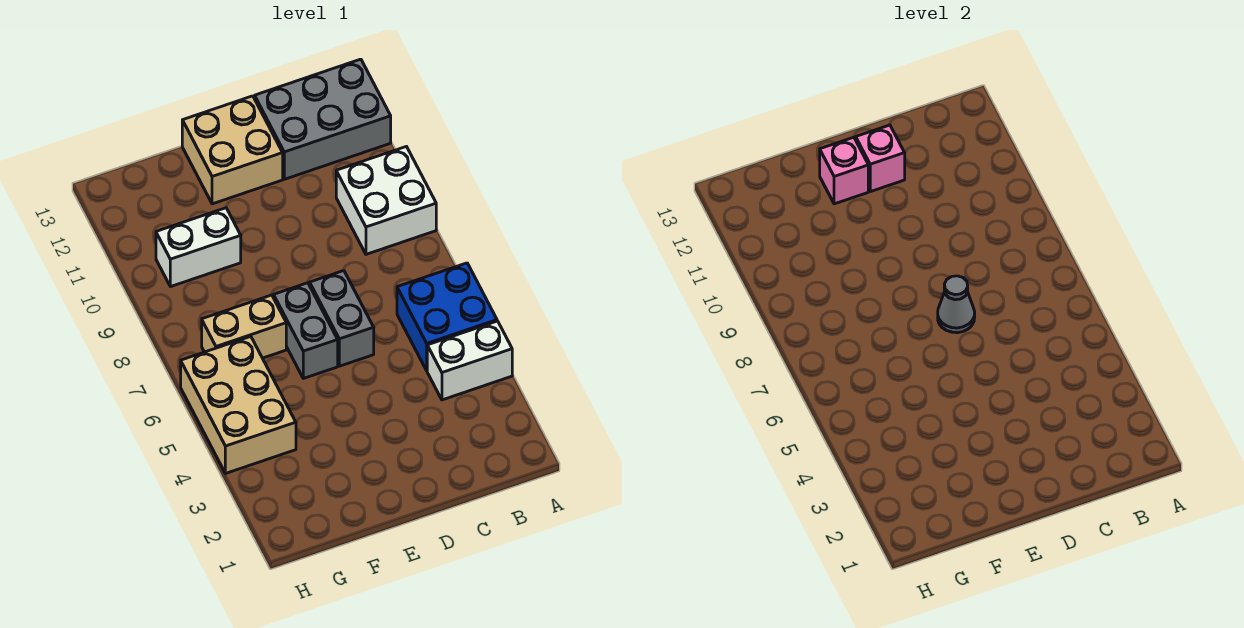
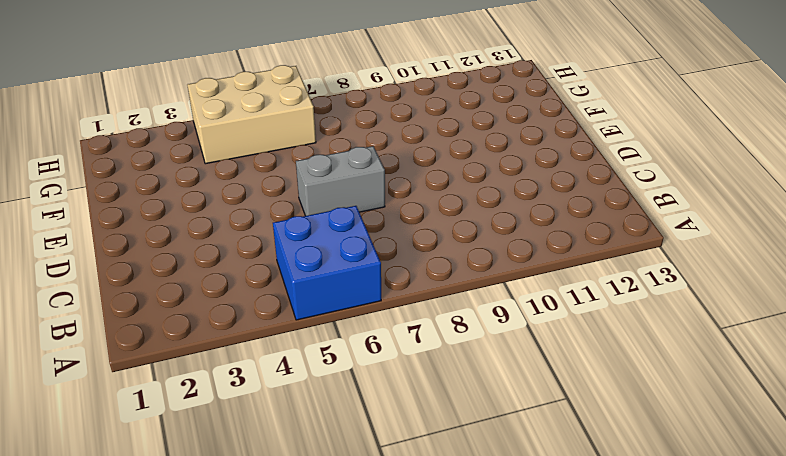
none -> white brick A4:B4 level 1
none -> white brick A9:B10 level 1
none -> grey brick A12:C13 level 1

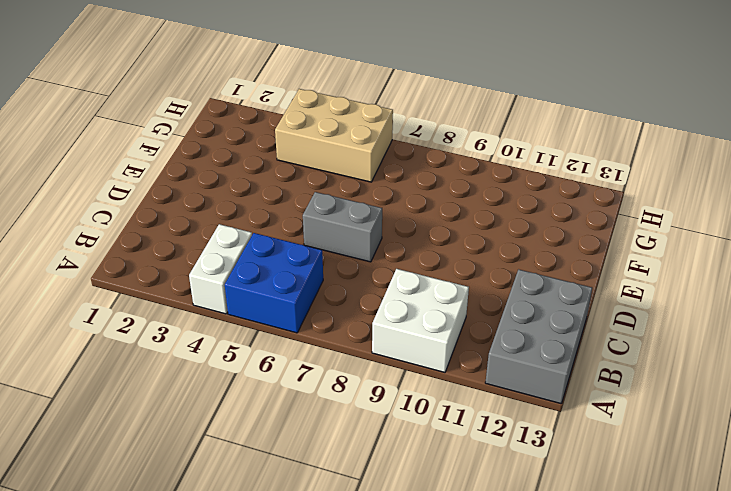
none -> tan brick D12:E13 level 1
none -> grey brick E6:E7 level 1
none -> tan brick F7:G7 level 1

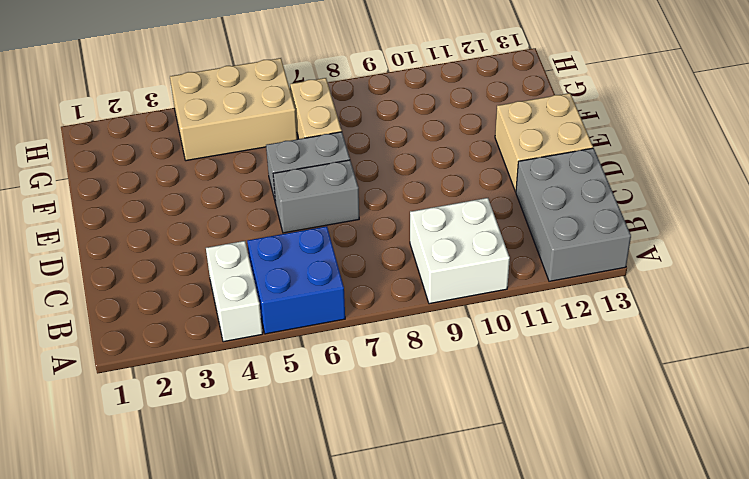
none -> white brick F10:G10 level 1
none -> grey cone D7 level 2
none -> pink brick D12 level 2

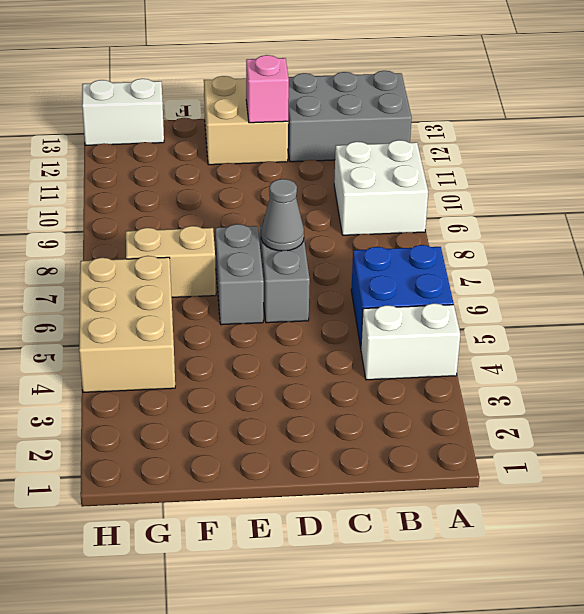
white brick G13:H13 level 1 -> white brick F10:G10 level 1
none -> pink brick E12 level 2

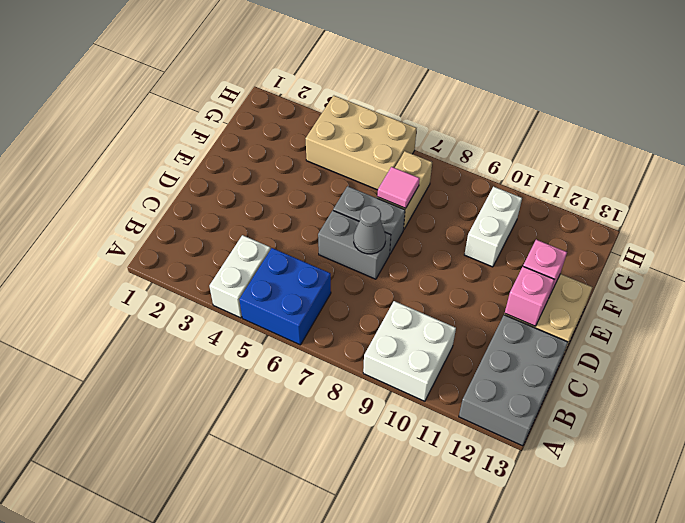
pink tile F7 level 2 -> none

